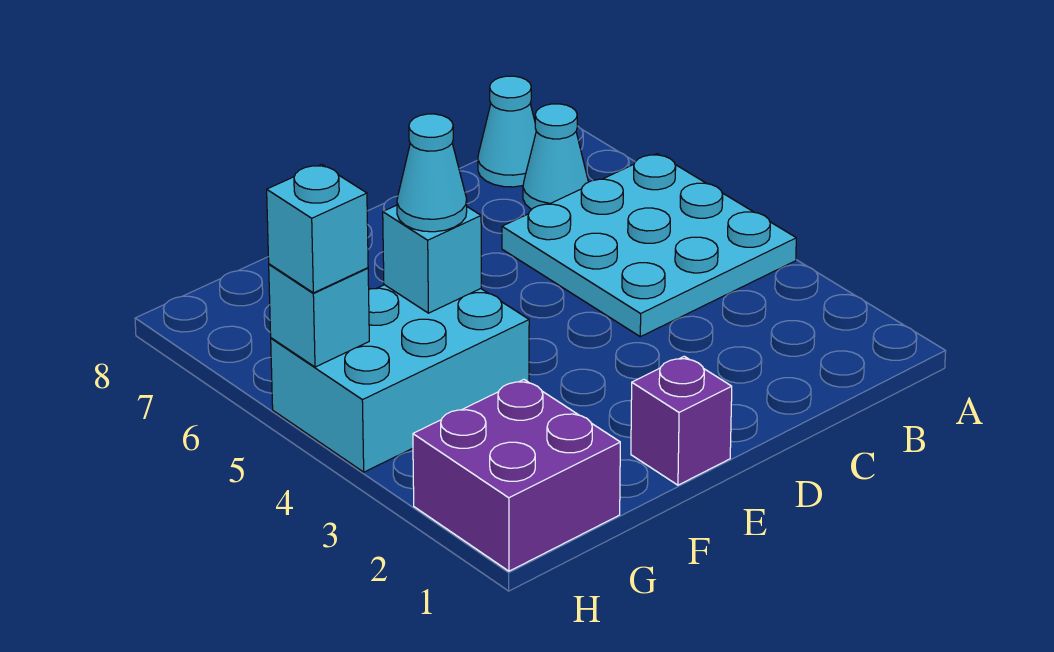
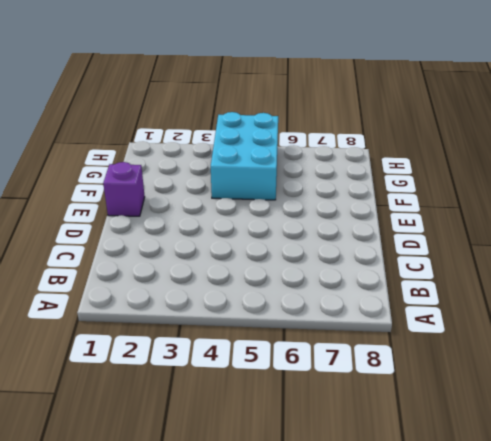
none -> cyan plate A4:C6 level 1
none -> cyan cone B7 level 1

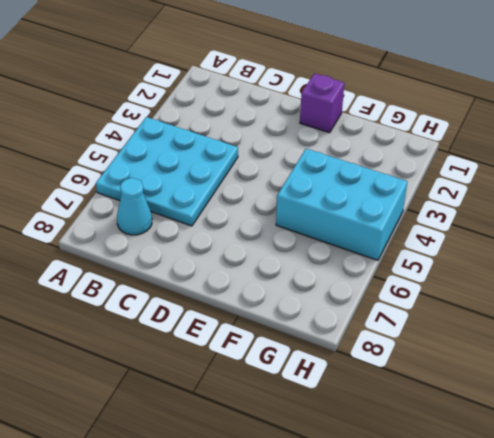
none -> cyan cone B8 level 1
none -> purple brick G1:H2 level 1

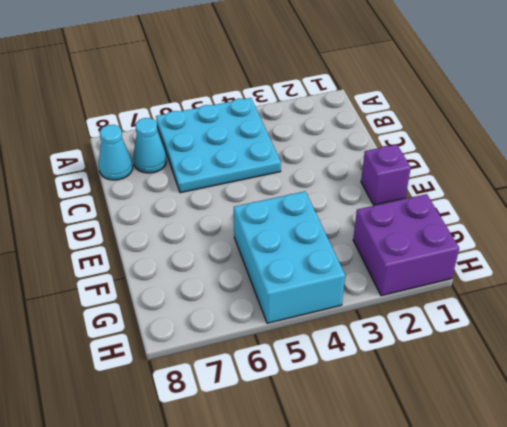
none -> cyan brick F5 level 2
none -> cyan brick H5 level 2

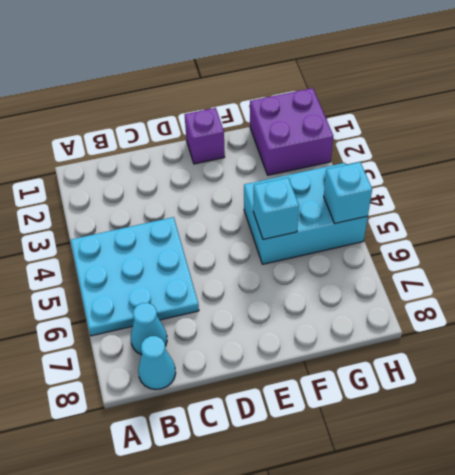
none -> cyan cone F5 level 3
none -> cyan brick H5 level 3

